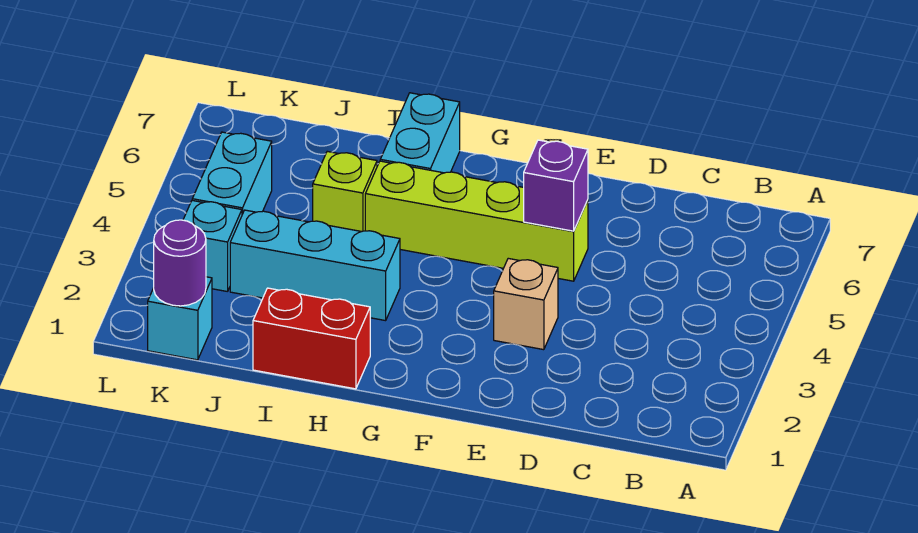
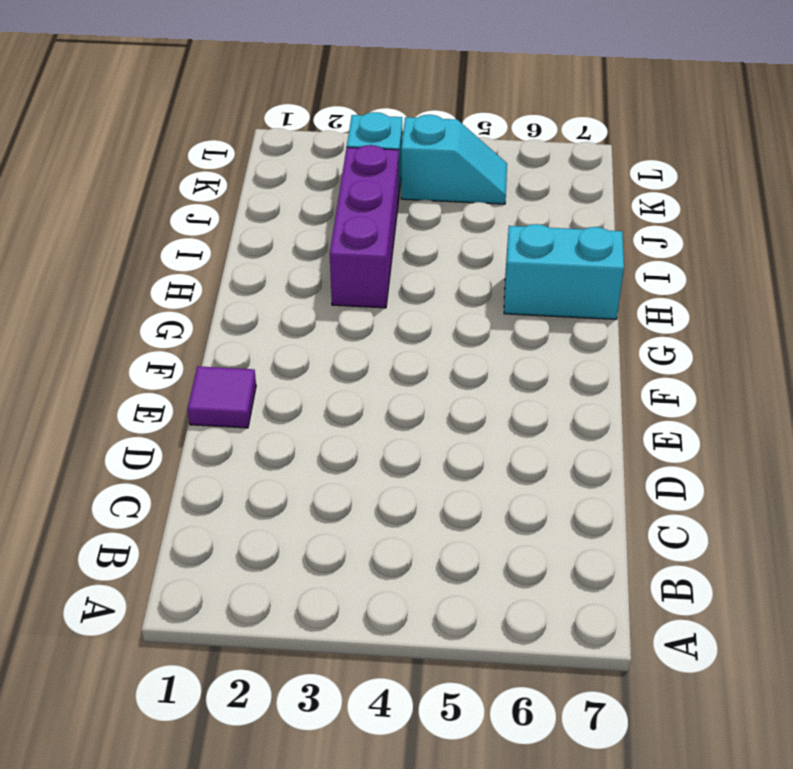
purple tile E1 level 1 -> none
purple brick H3:J3 level 1 -> cyan brick H3:J3 level 1
cyan slope K4:K5 level 1 top 4 -> cyan brick K4:K5 level 1
none -> tan brick E3 level 1
none -> lime brick E5:H5 level 1

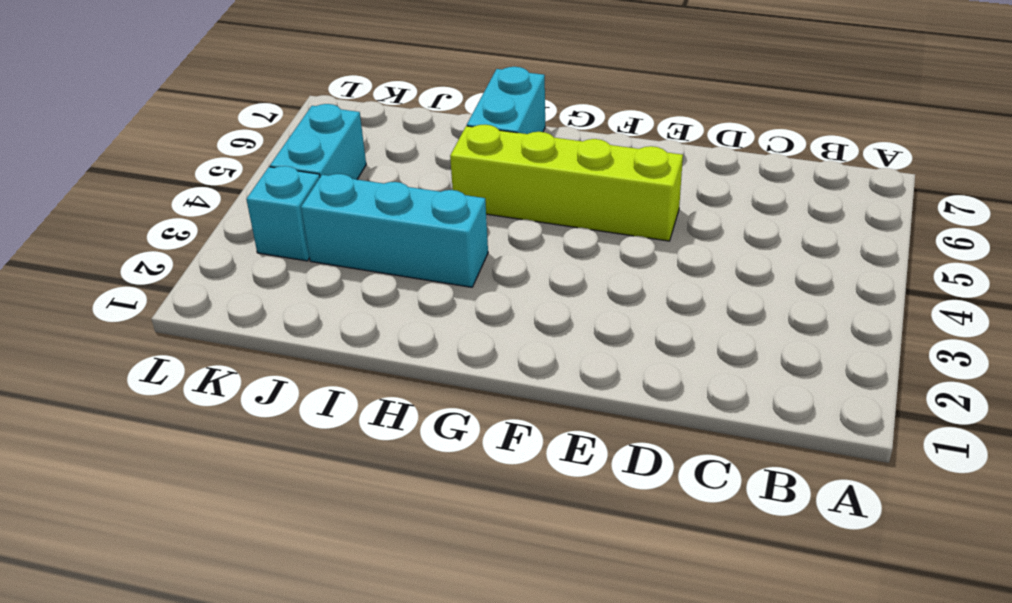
none -> tan brick E3 level 1
none -> red brick H1:I1 level 1

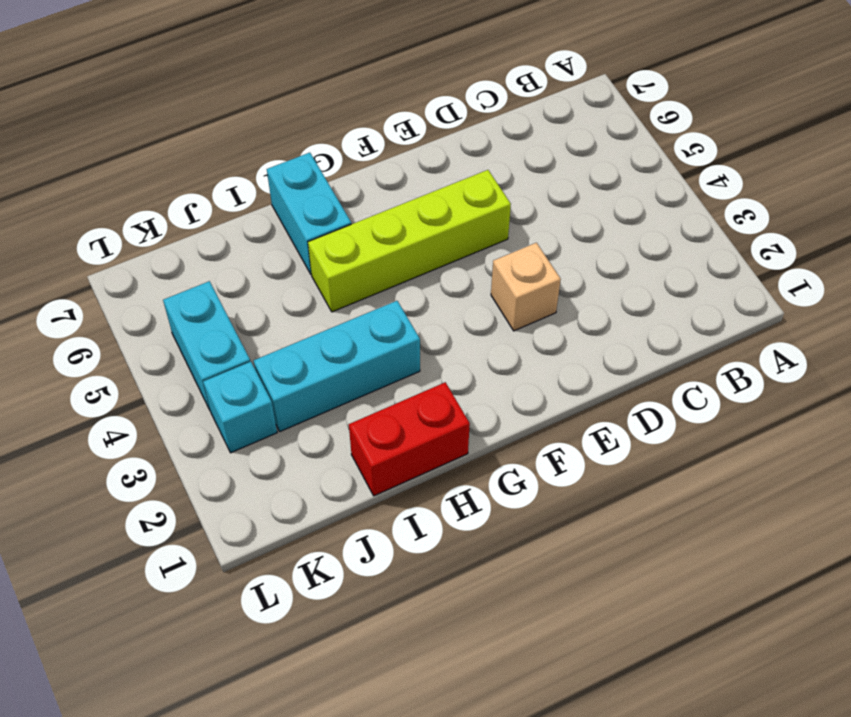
none -> lime brick I5 level 1
none -> cyan brick K1 level 1

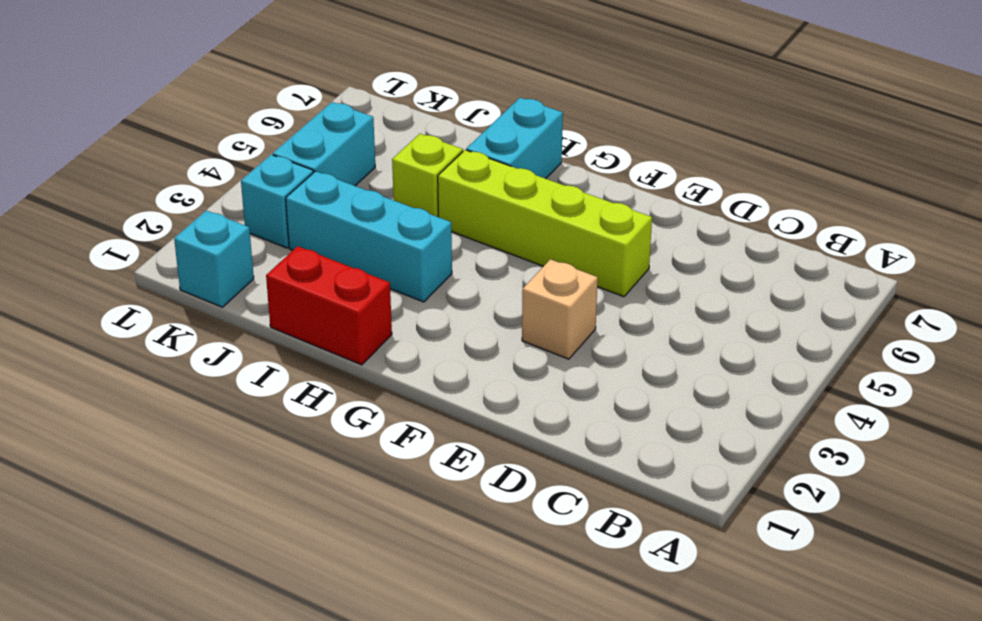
none -> purple brick E5 level 2
none -> purple round brick K1 level 2

